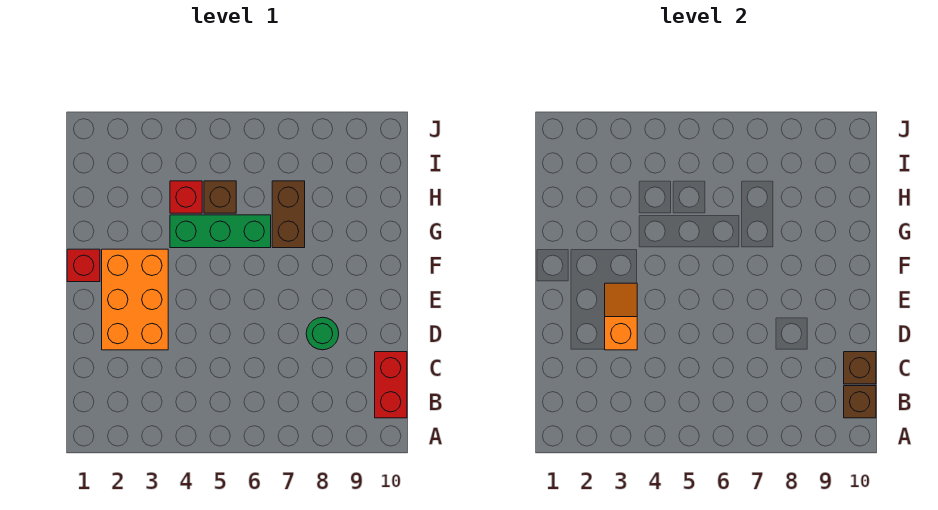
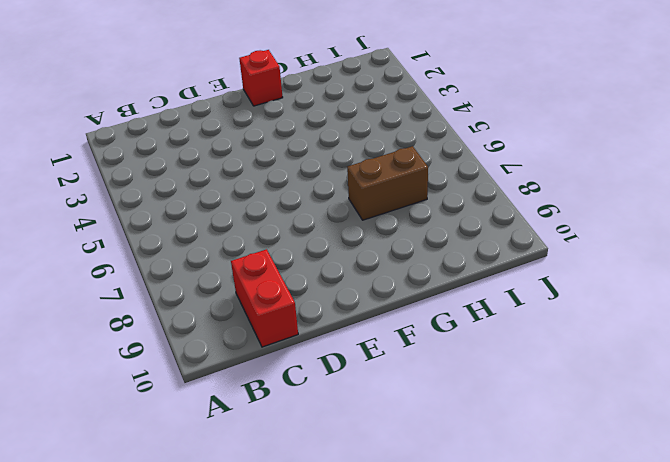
red brick C9:C10 level 1 -> red brick B10:C10 level 1
none -> orange brick D2:F3 level 1
none -> green round brick D8 level 1

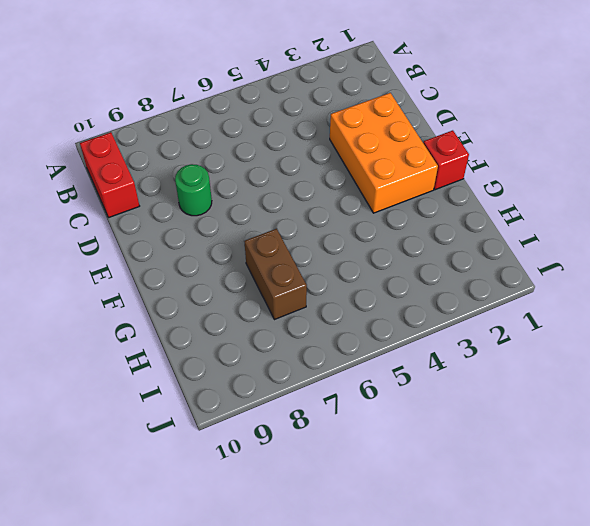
none -> green brick G4:G6 level 1
none -> red brick H4 level 1

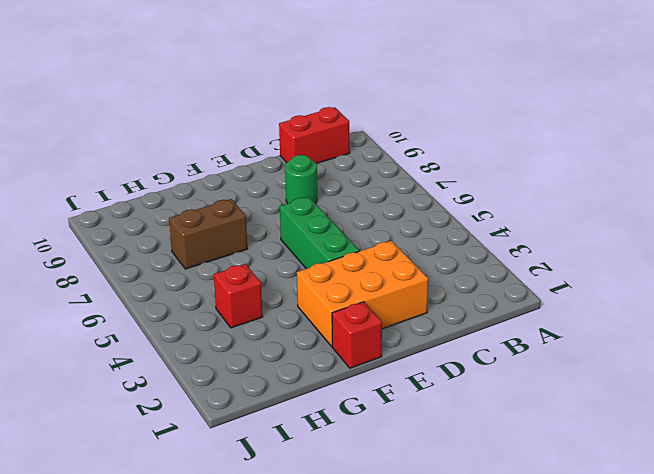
green brick E4:E6 level 1 -> green brick G4:G6 level 1
none -> brown brick H5 level 1
none -> brown brick B10 level 2

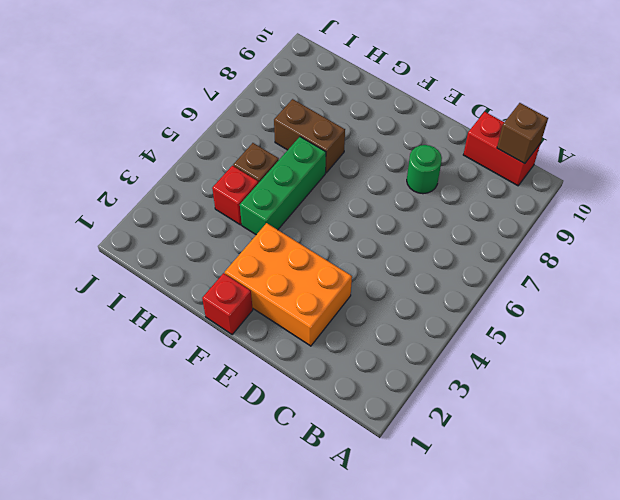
none -> brown brick C10 level 2
none -> orange slope D3:E3 level 2 top D

